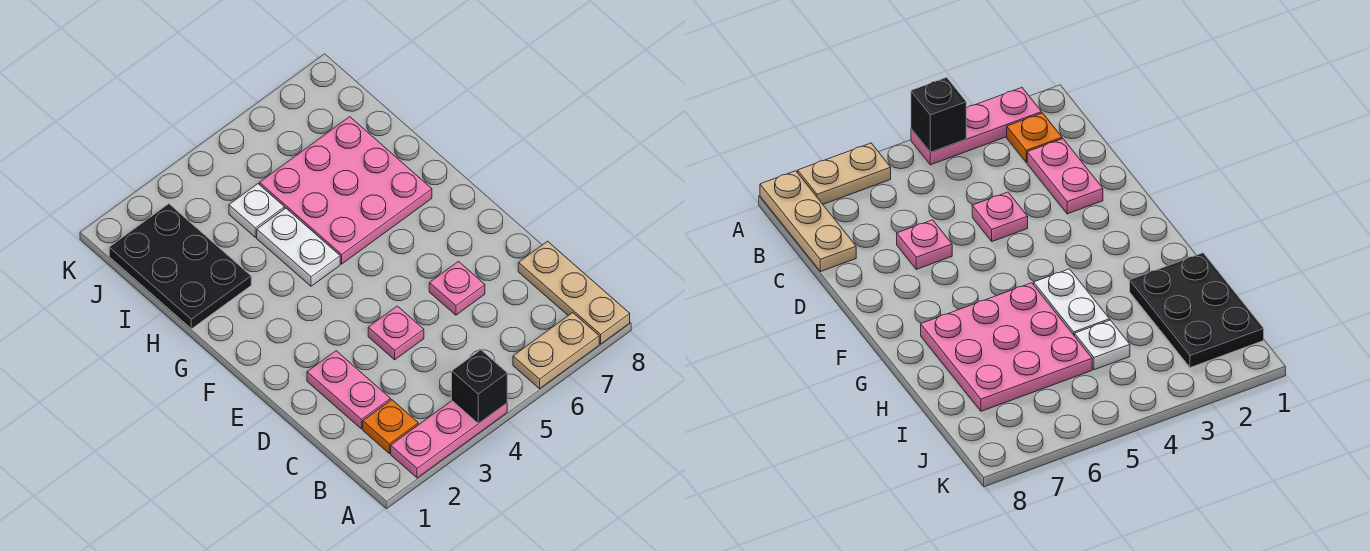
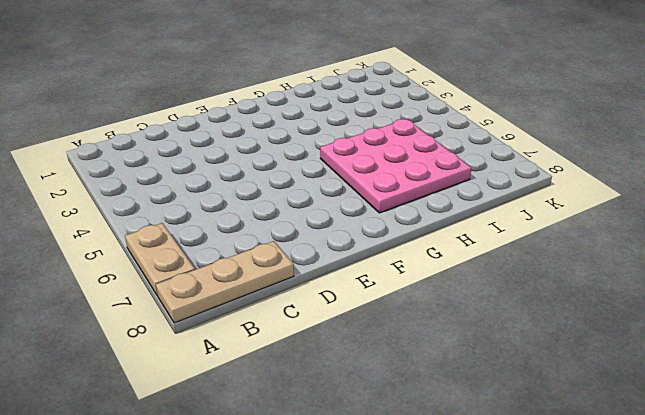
none -> pink plate A2:A4 level 1
none -> orange plate B2 level 1
none -> pink plate C2:D2 level 1

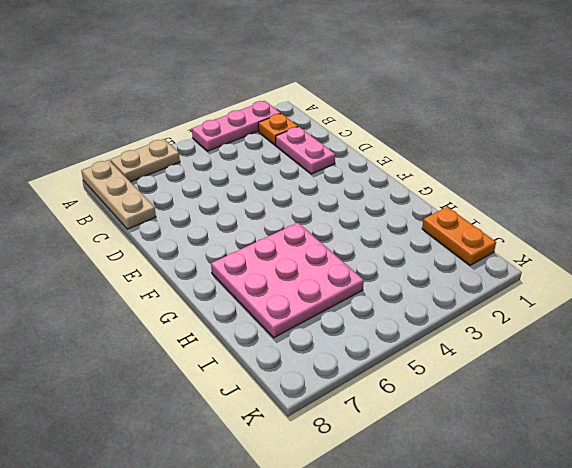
orange plate I1:J1 level 1 -> black plate H1:J2 level 1
none -> pink plate D4 level 1
none -> pink plate D6 level 1
none -> white plate G4:H4 level 1

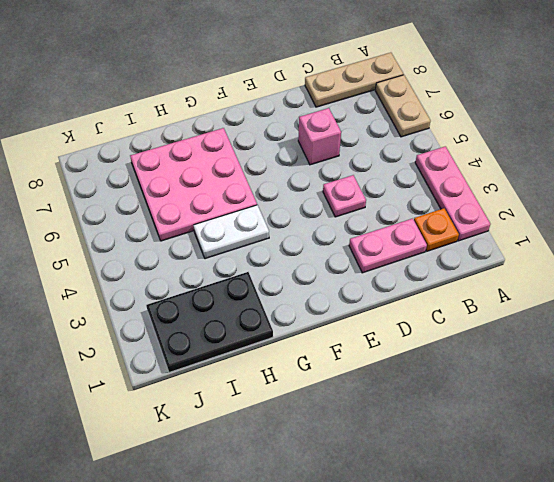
pink brick D6 level 1 -> pink plate D6 level 1
none -> white plate I4 level 1
none -> black brick A4 level 2

